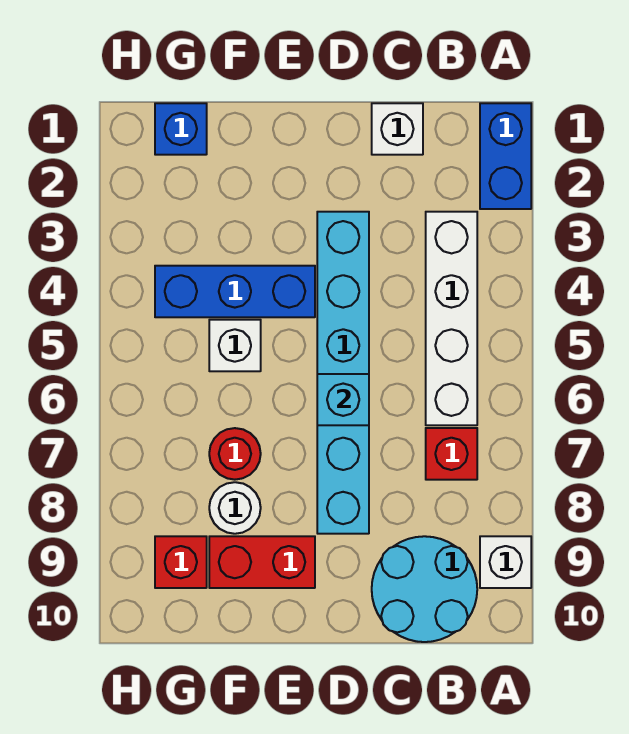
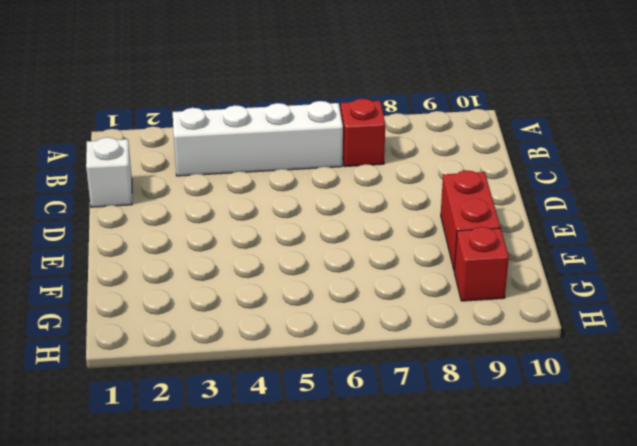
none -> blue brick A1:A2 level 1
none -> white brick A9 level 1
none -> cyan round brick B9:C10 level 1

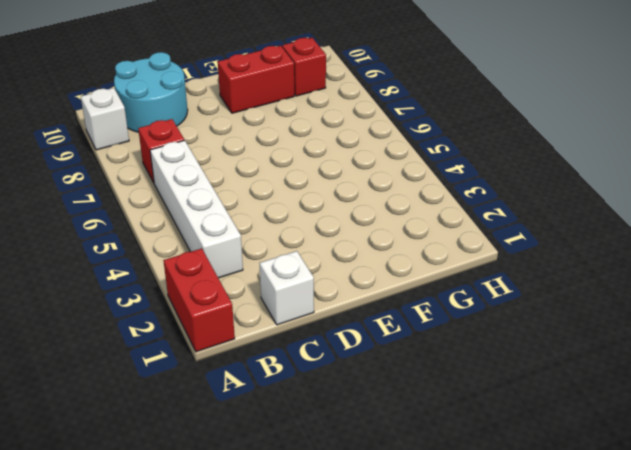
red brick A1:A2 level 1 -> blue brick A1:A2 level 1
none -> cyan brick D3:D8 level 1
none -> blue brick E4:G4 level 1
none -> white brick F5 level 1

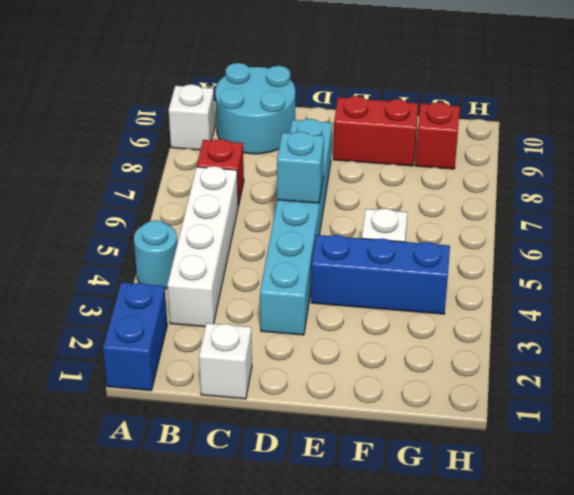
cyan round brick A4 level 1 -> none
none -> red round brick F7 level 1
none -> white round brick F8 level 1
none -> blue brick G1 level 1

